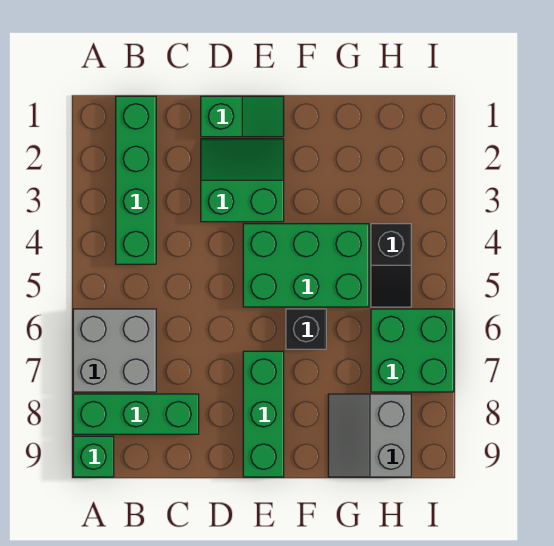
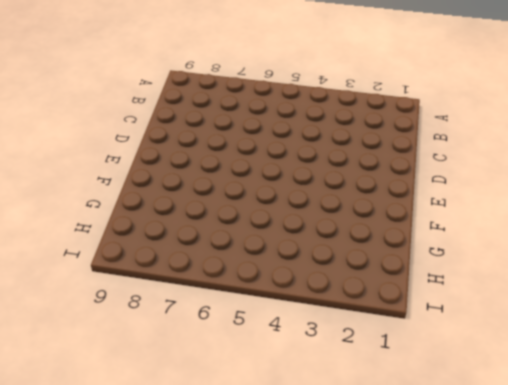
none -> grey brick A6:B7 level 1
none -> green brick A8:C8 level 1
none -> green brick A9 level 1

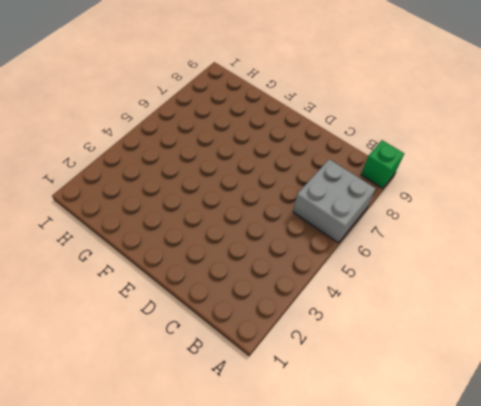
none -> green brick A8:C8 level 1
none -> green brick B1:B4 level 1
none -> green slope D1:E1 level 1 top D

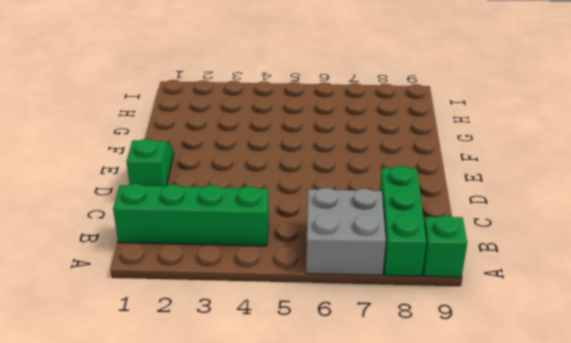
none -> green slope D2:E3 level 1 top 3
none -> green brick E4:G5 level 1
none -> green brick E7:E9 level 1

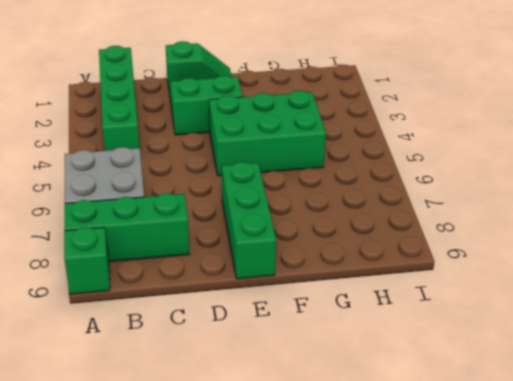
none -> black brick F6 level 1
none -> grey slope G8:H9 level 1 top H
none -> black slope H4:H5 level 1 top 4

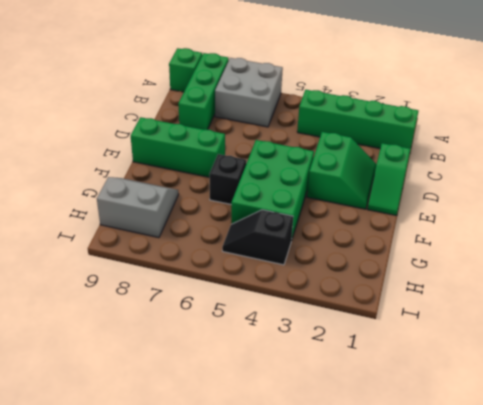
none -> green brick H6:I7 level 1

